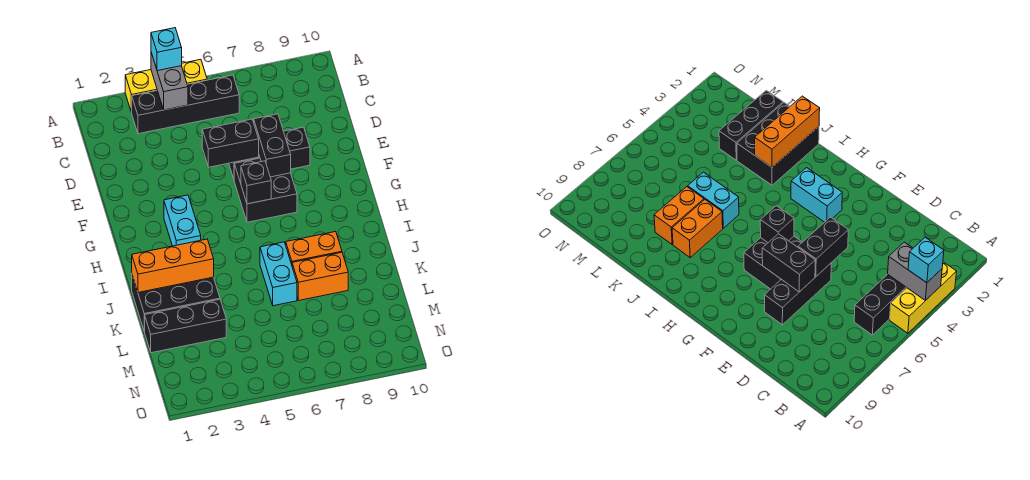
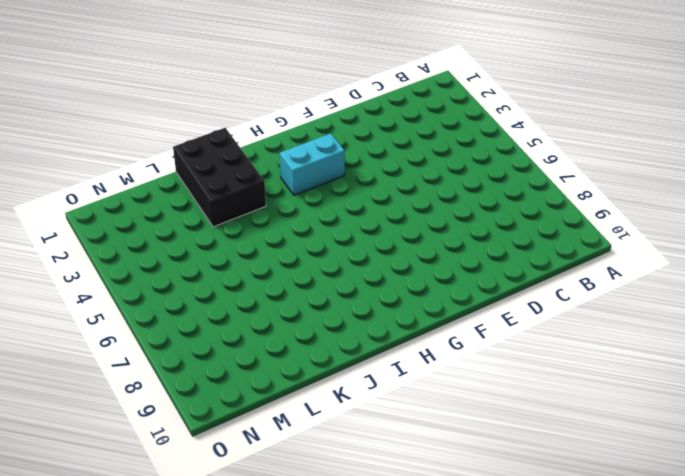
none -> yellow brick A3:A5 level 1
none -> black brick B3:B6 level 1
none -> black brick E6:E8 level 1

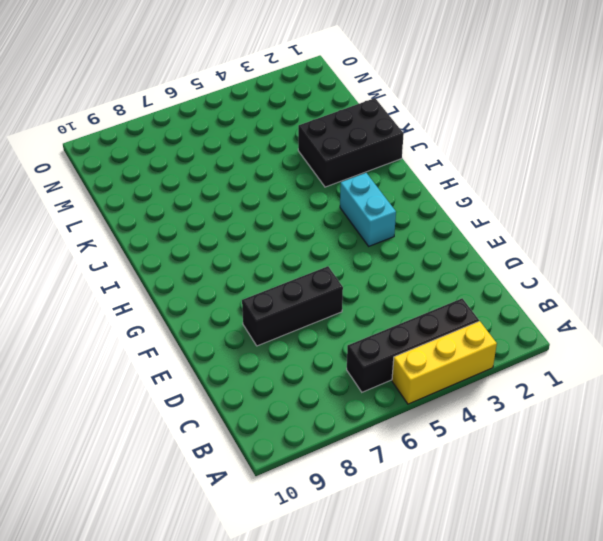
none -> black brick F6:G7 level 1
none -> cyan brick J6:K6 level 1
none -> orange brick J7:J8 level 1

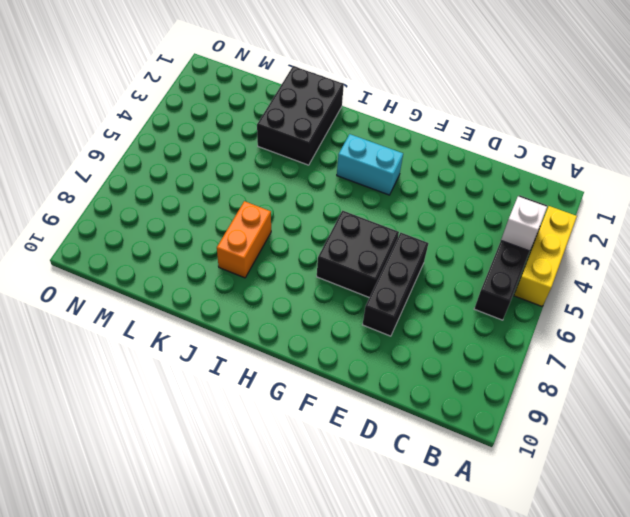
white brick B4 level 2 -> grey brick A4:B4 level 2
none -> cyan brick J6:K6 level 1
none -> orange brick K7:K8 level 1
none -> black brick L1:L3 level 1

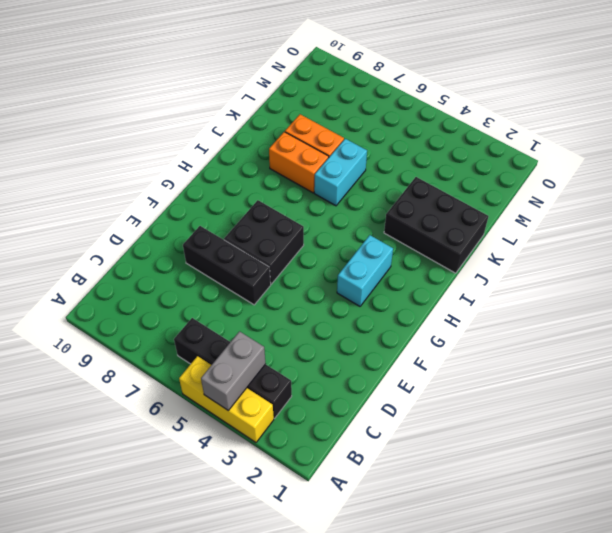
none -> black brick L1:L3 level 1
none -> black brick E5:E6 level 2
none -> black brick E7:F7 level 2

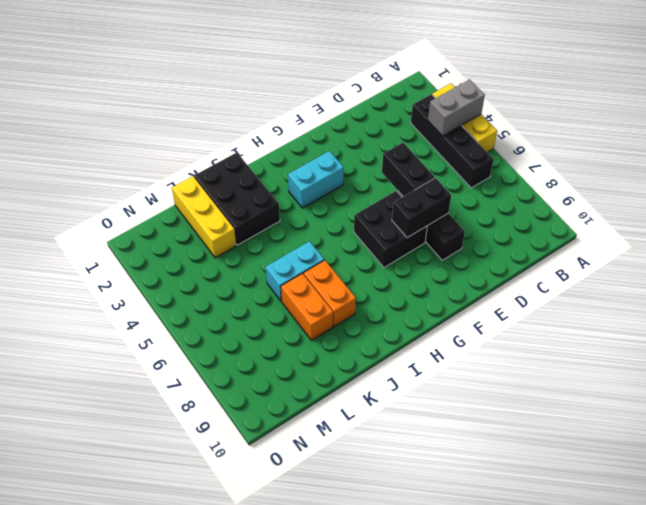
yellow brick L1:L3 level 1 -> black brick L1:L3 level 1
none -> black brick G6 level 2
none -> orange brick J1:J3 level 2
none -> cyan brick A4 level 3

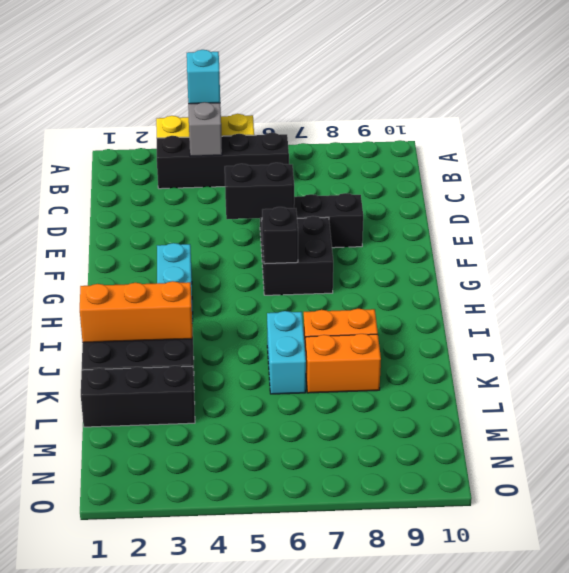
none -> black brick E7:F7 level 2

